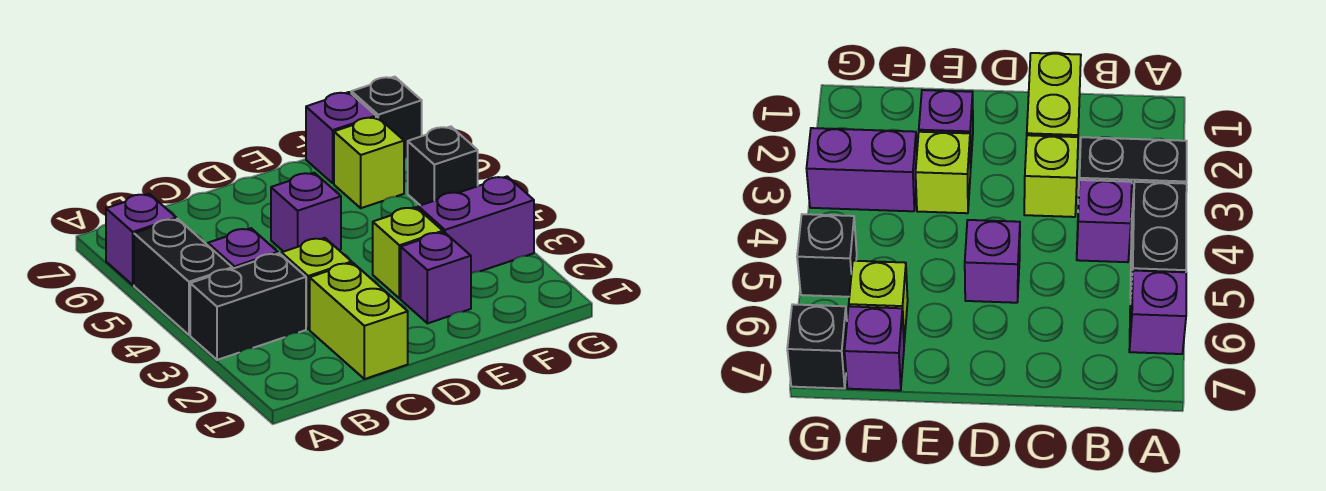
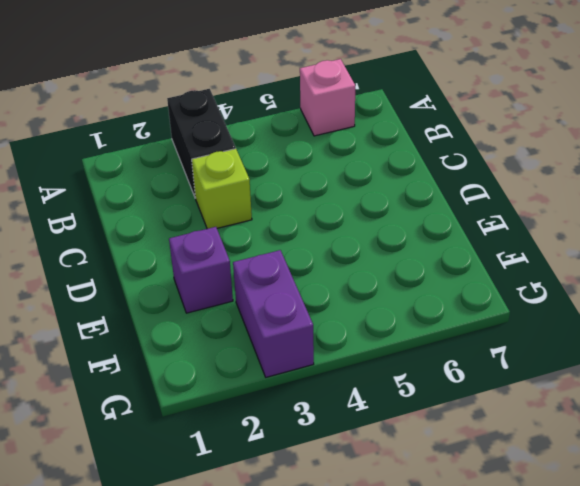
pink brick A6 level 1 -> purple brick A6 level 1
none -> black brick A4:A5 level 1
none -> purple brick B4 level 1
none -> lime brick C1:C2 level 1

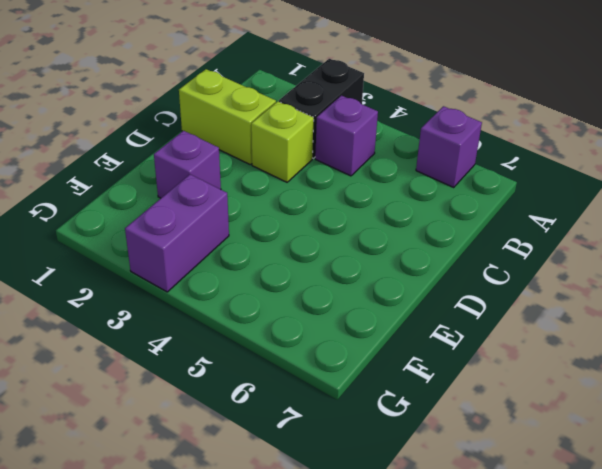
none -> black brick A4:A5 level 1
none -> purple brick D5 level 1
none -> lime brick E3 level 1

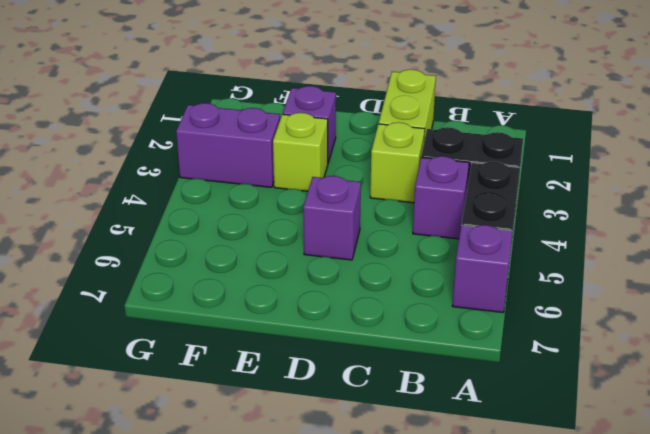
none -> lime brick F6 level 1
none -> purple brick F7 level 1
none -> black brick G5 level 1

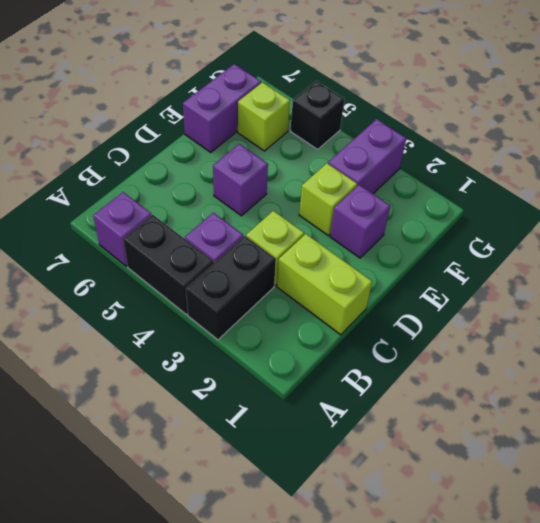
purple brick E7:F7 level 1 -> purple brick F7 level 1
none -> black brick G7 level 1

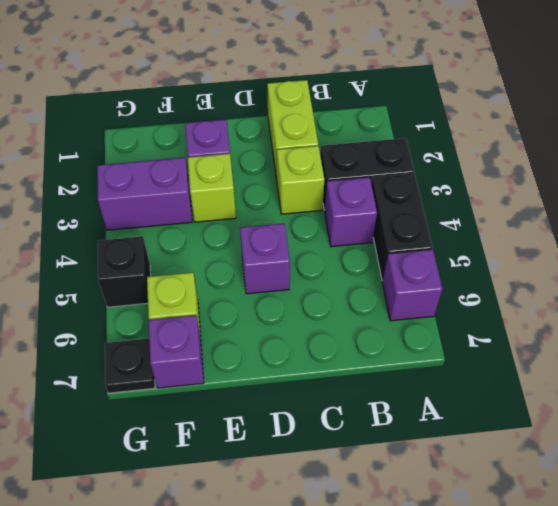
black plate G7 level 1 -> black brick G7 level 1

